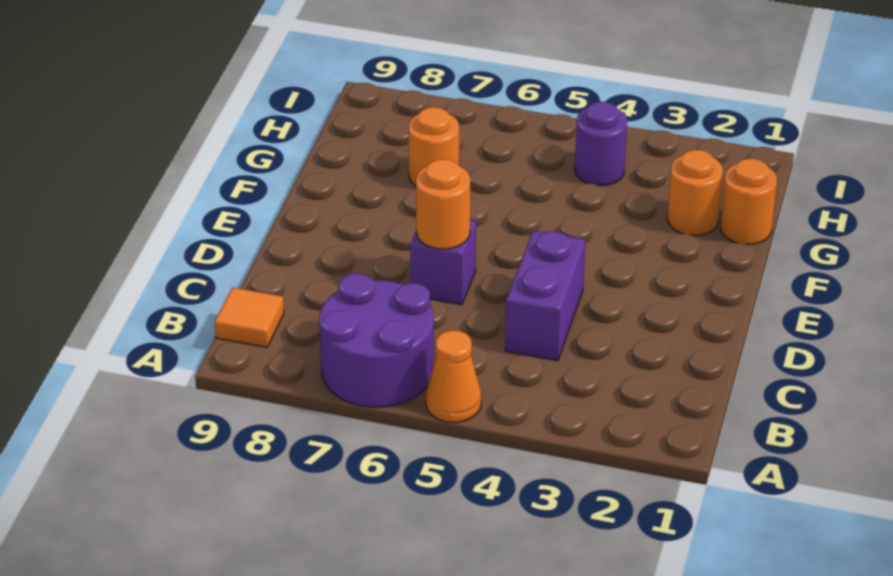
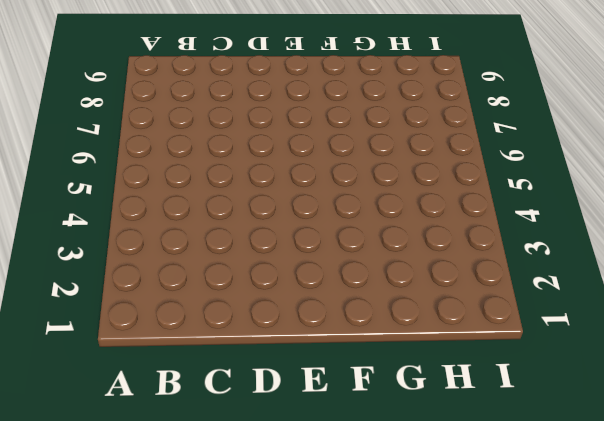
none -> orange cone A5 level 1
none -> purple round brick A6:B7 level 1

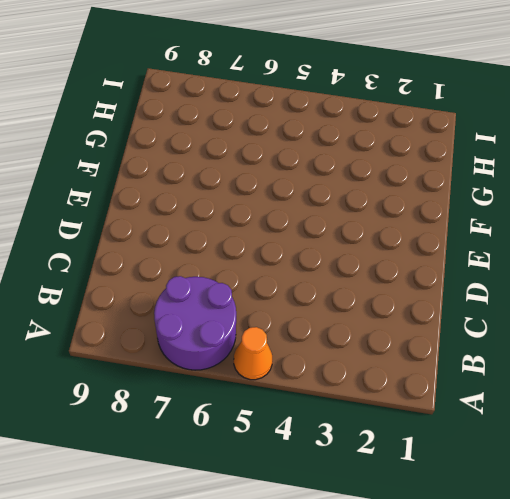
none -> orange tile B9 level 1
none -> purple brick C4:D4 level 1

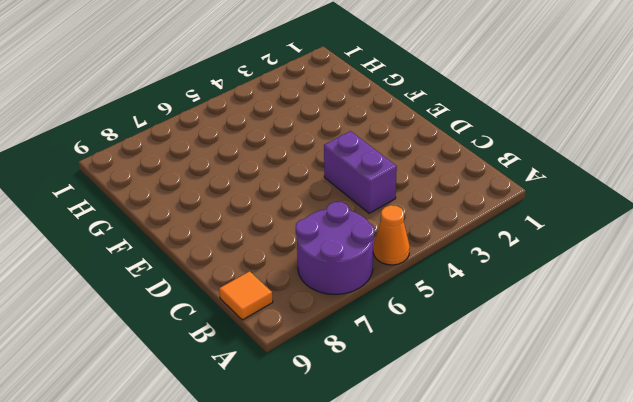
none -> purple brick D6 level 1
none -> orange round brick G1 level 1

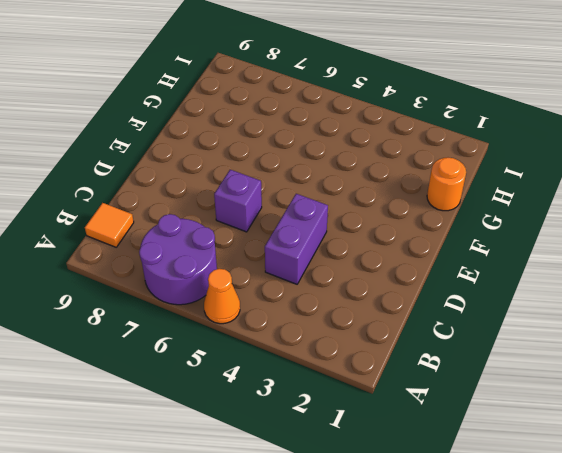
none -> orange round brick G2 level 1
none -> orange round brick G7 level 1

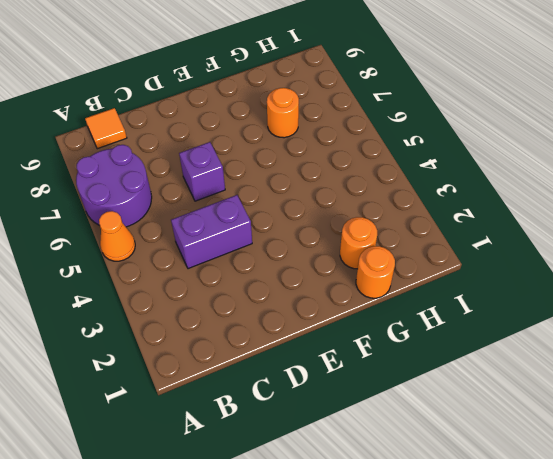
none -> purple round brick H4 level 1
none -> orange round brick D6 level 2

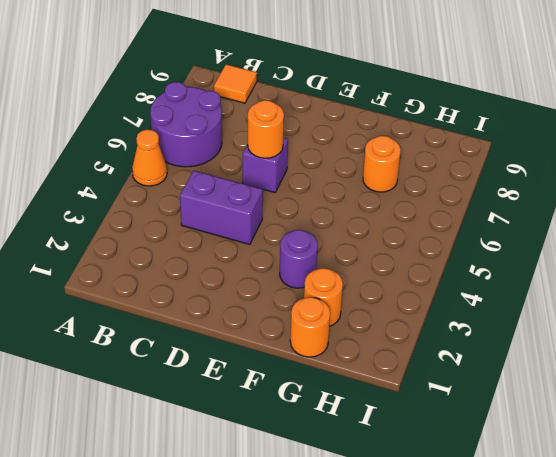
purple round brick F3 level 1 -> purple round brick H4 level 1

